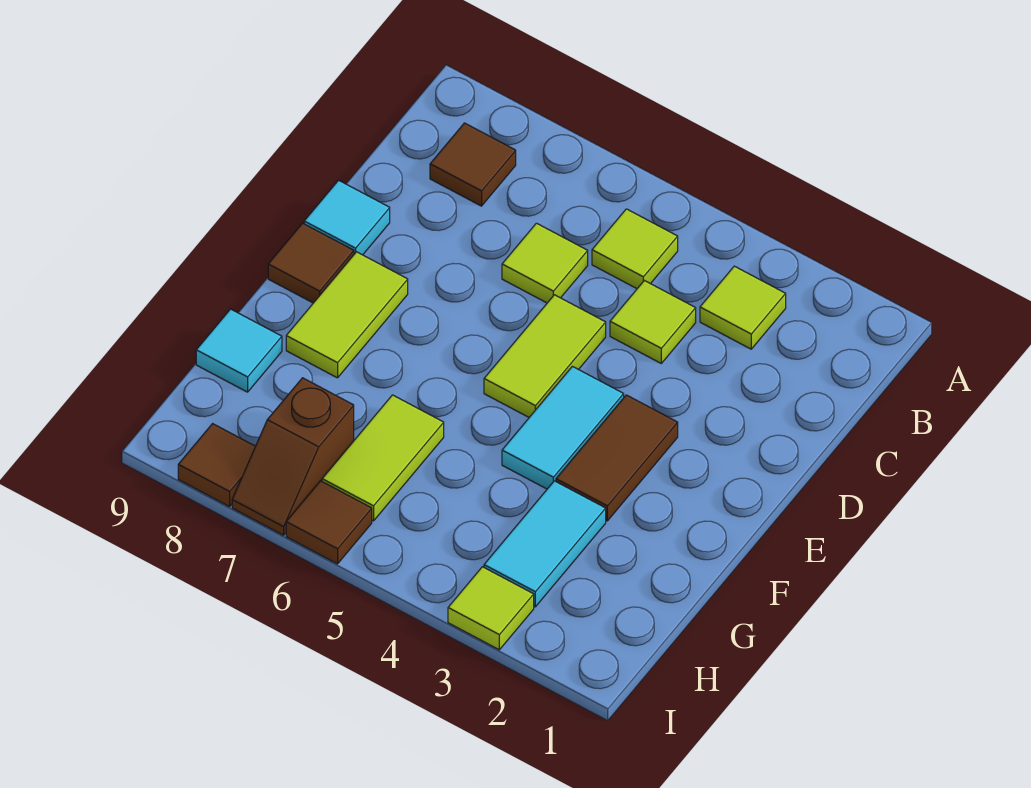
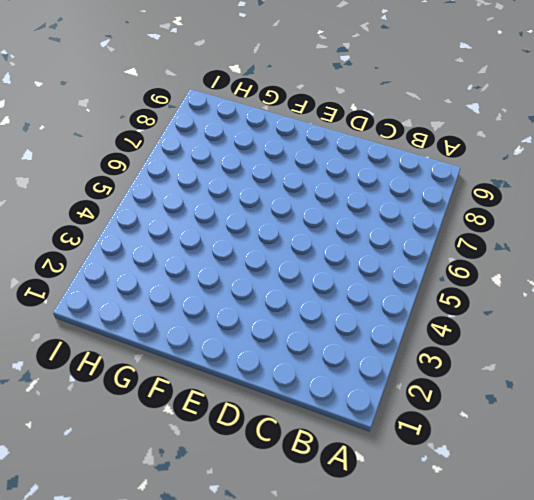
none -> lime tile B3 level 1
none -> lime tile B5 level 1
none -> brown tile B8 level 1

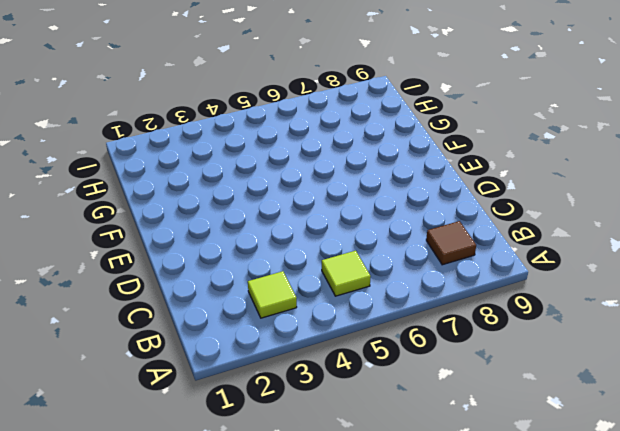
none -> lime tile C4 level 1
none -> lime tile C6 level 1
none -> lime tile D5:E5 level 1

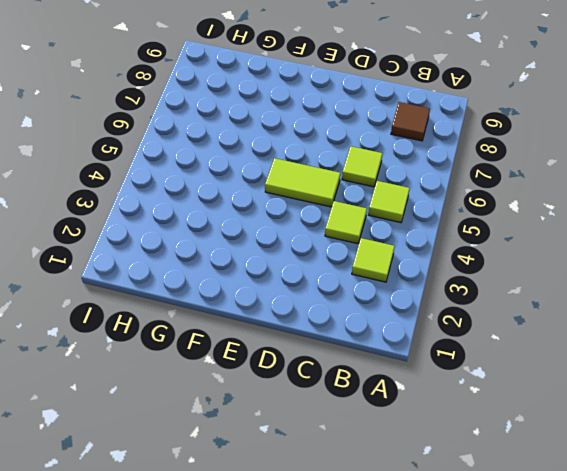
none -> cyan tile D9 level 1
none -> brown tile E3:F3 level 1
none -> cyan tile E4:F4 level 1

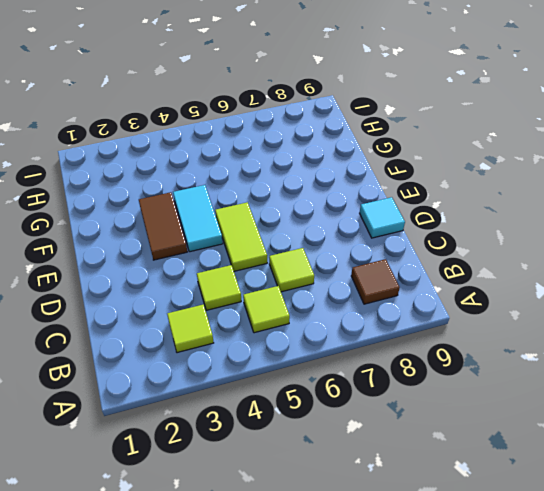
none -> lime tile E8:F8 level 1
none -> brown tile E9 level 1
none -> cyan tile G3:H3 level 1

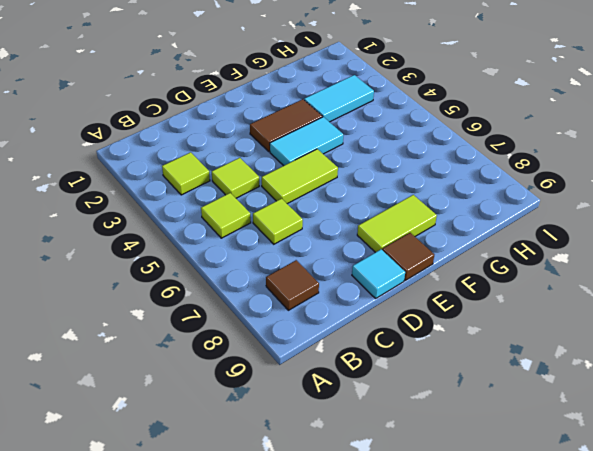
none -> lime tile G6:H6 level 1
none -> cyan tile G9 level 1
none -> brown slope H7:I7 level 1 top H

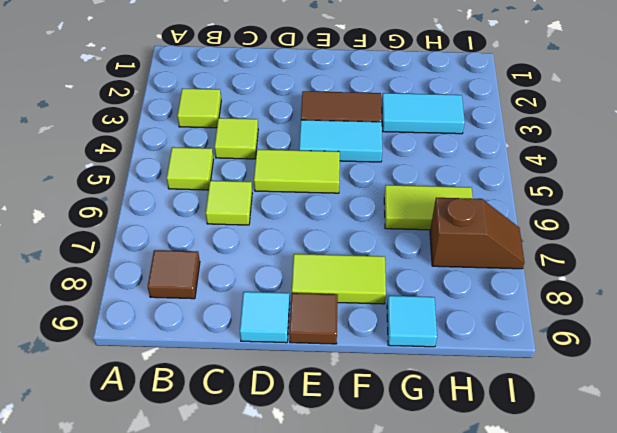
none -> lime tile I3 level 1
none -> brown tile I6 level 1
none -> brown tile I8 level 1

